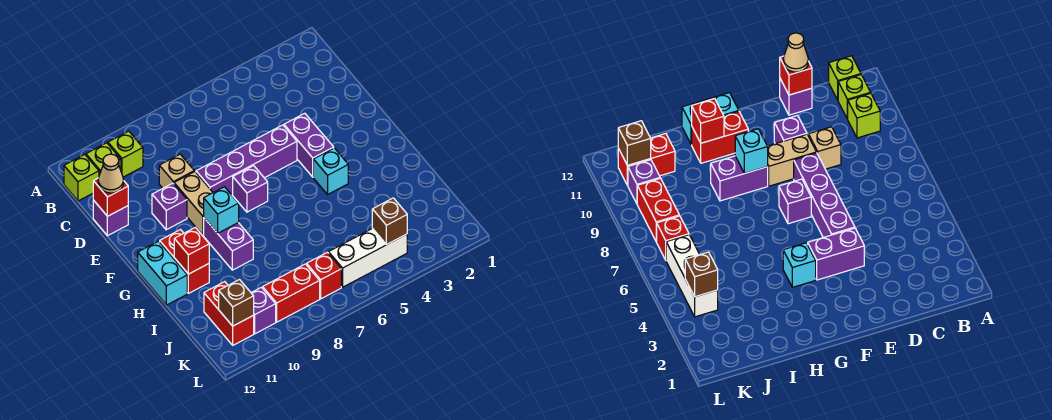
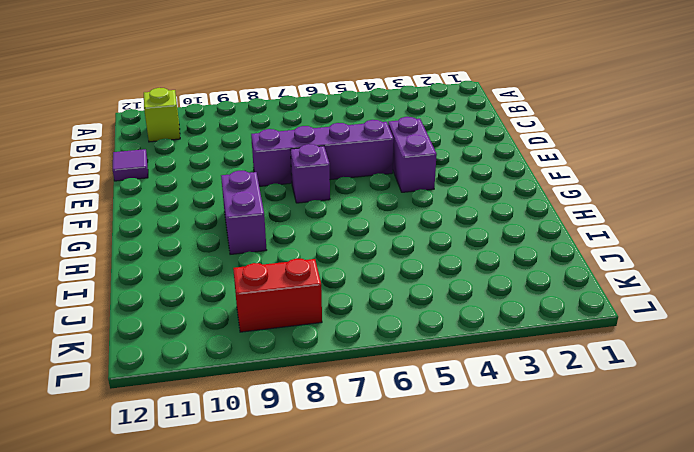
purple tile D12 level 1 -> purple brick D12 level 1
none -> lime brick B10 level 1
none -> lime brick B12 level 1
none -> tan brick D9 level 1

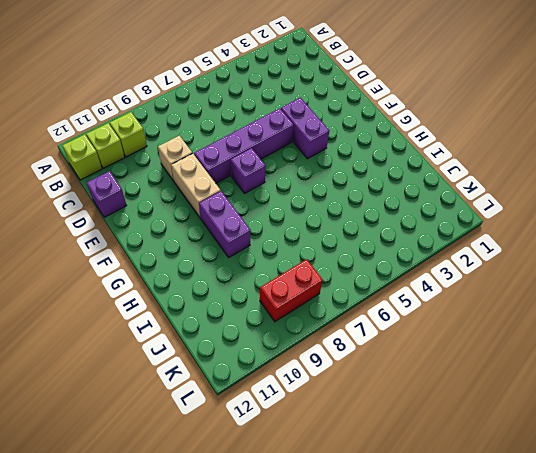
none -> purple brick E10 level 1
none -> cyan brick G4 level 1
none -> red brick G11:H11 level 1

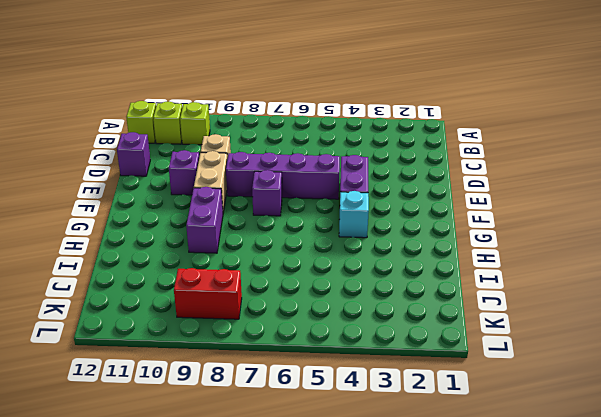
none -> red brick G11:H11 level 1
none -> cyan brick G12:H12 level 1
none -> red brick J11:K11 level 1

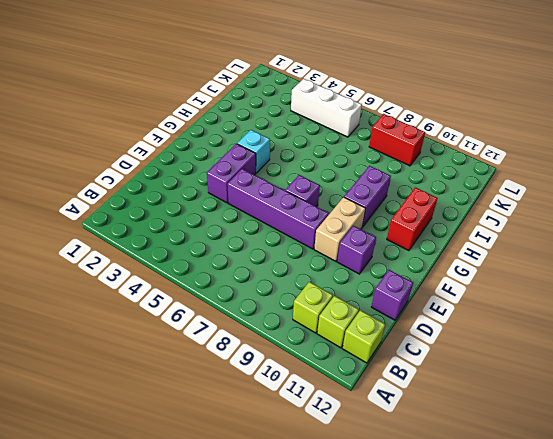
none -> tan brick D9 level 1
none -> cyan brick G12:H12 level 1
none -> red brick J11:K11 level 1

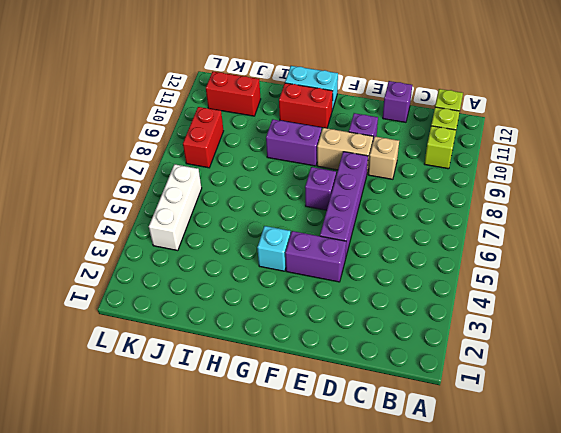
none -> red brick K7 level 1
none -> purple brick K10 level 1
none -> red brick D12 level 2

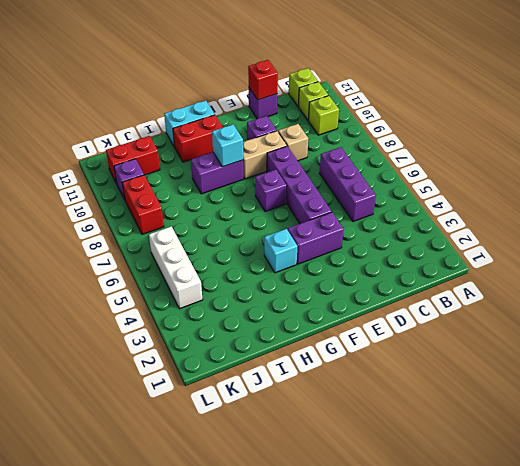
purple brick C5:C7 level 1 -> none
none -> red brick K7 level 1
none -> red brick H11 level 2
none -> brown brick K4 level 2

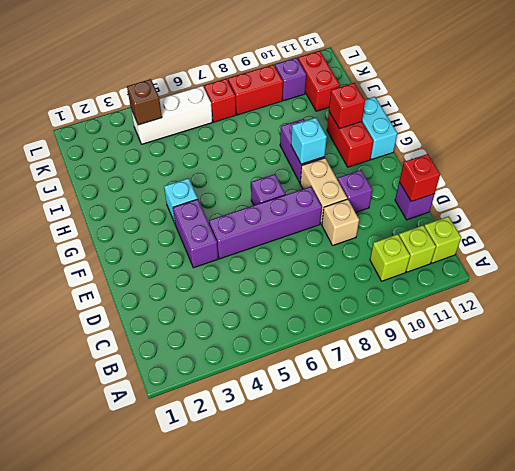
none -> brown brick K11 level 2
none -> tan cone D12 level 3

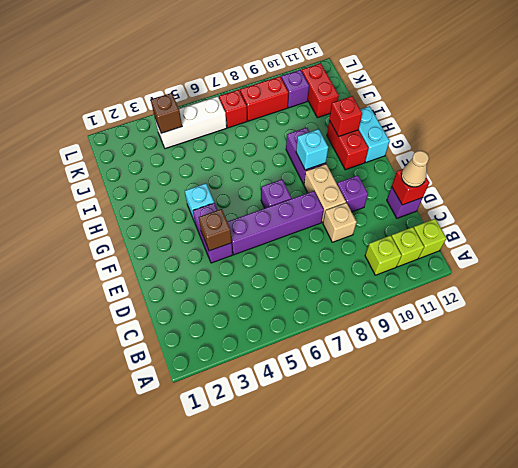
brown brick E4 level 2 -> brown brick K11 level 2

